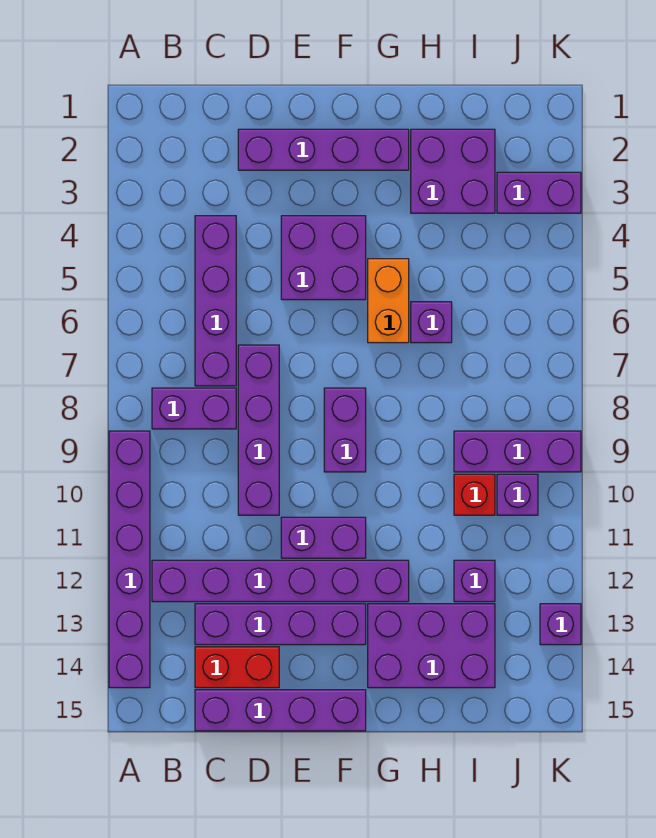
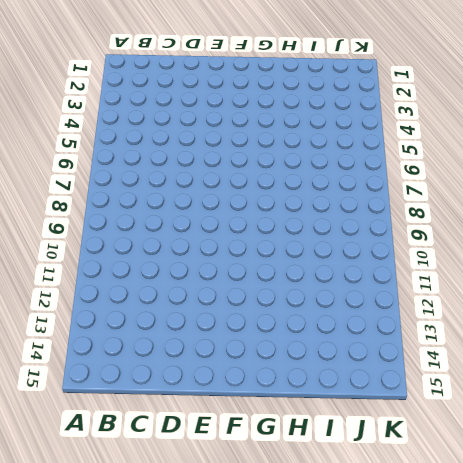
none -> purple brick A9:A14 level 1
none -> purple brick B8:C8 level 1
none -> purple brick B12:G12 level 1

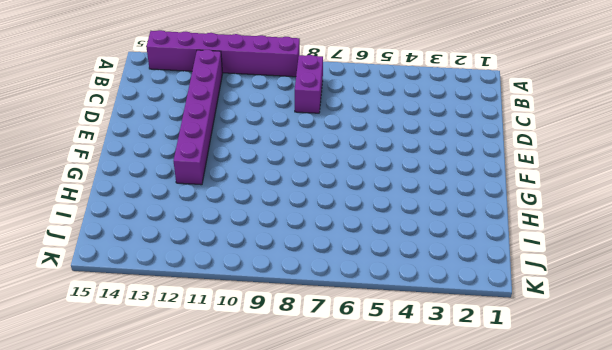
none -> purple brick C4:C7 level 1
none -> purple brick C13:F13 level 1
none -> red brick C14:D14 level 1

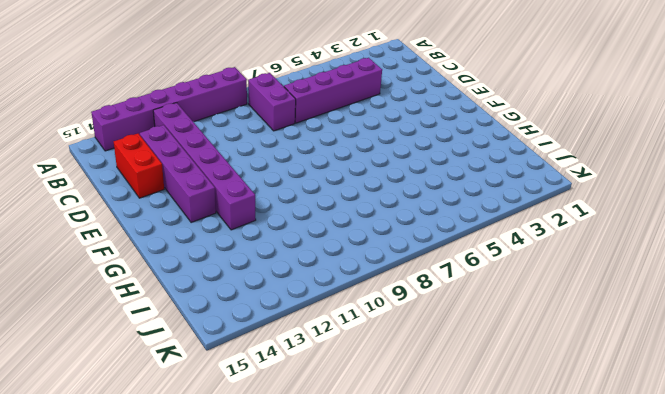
none -> purple brick C15:F15 level 1
none -> purple brick D2:G2 level 1
none -> purple brick D7:D10 level 1

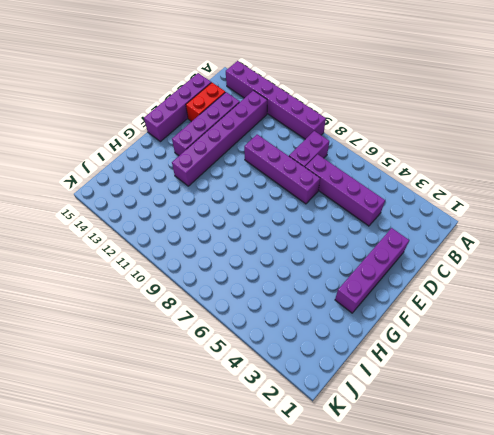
none -> purple brick E4:F5 level 1
none -> purple brick E11:F11 level 1
none -> purple brick F8:F9 level 1

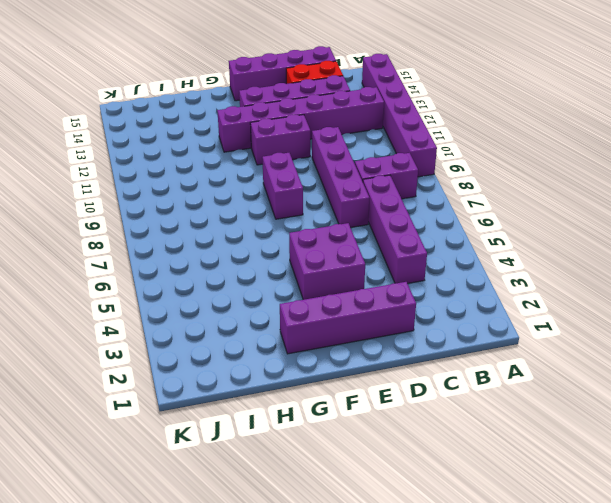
none -> orange brick G5:G6 level 1
none -> purple brick G13:I14 level 1
none -> purple brick H2:I3 level 1

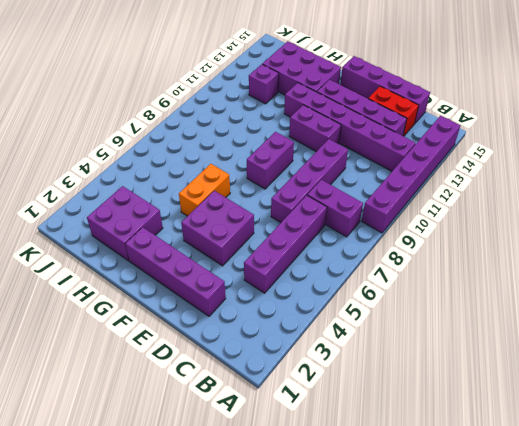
none -> purple brick H6 level 1
none -> purple brick I9:K9 level 1
none -> red brick I10 level 1

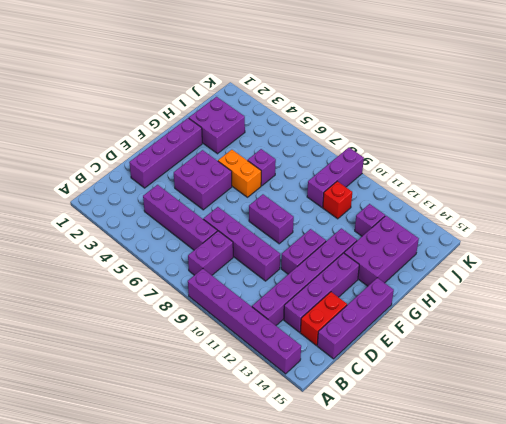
none -> purple brick J3:K3 level 1
none -> purple brick J10 level 1
none -> purple brick K13 level 1

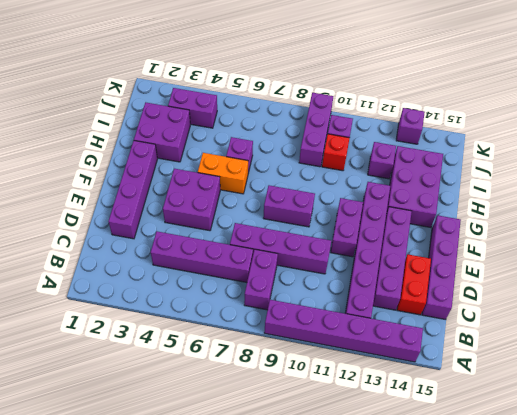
purple brick J3:J4 level 1 -> purple brick J3:K3 level 1

